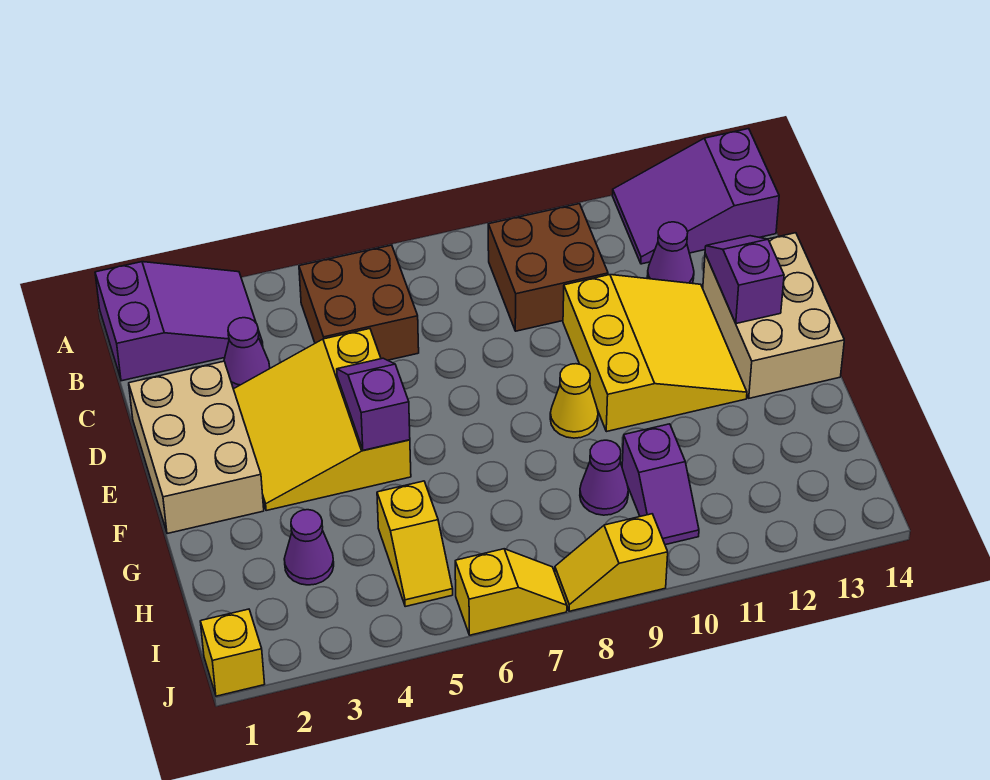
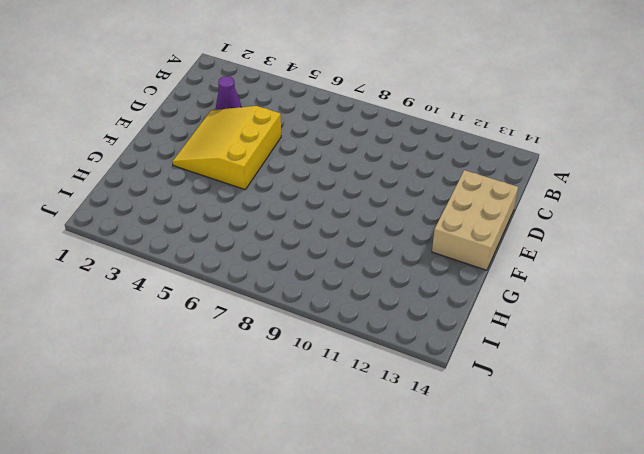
none -> purple slope A1:B3 level 1 top 1
none -> purple slope A12:B14 level 1 top 14
none -> brown brick B5:C6 level 1

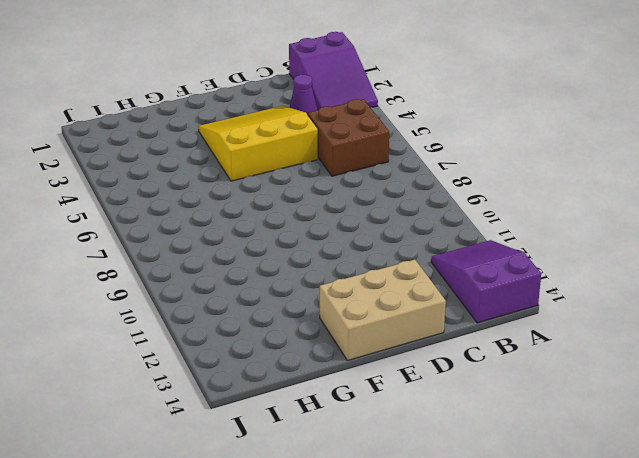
none -> brown brick B9:C10 level 1
none -> purple cone C12 level 1
none -> tan brick D1:F2 level 1

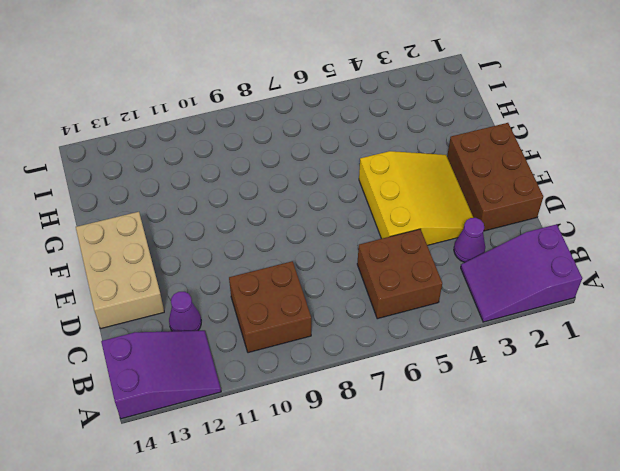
brown brick D1:F2 level 1 -> tan brick D1:F2 level 1
none -> yellow slope D10:F12 level 1 top 10
none -> yellow cone F9 level 1
none -> purple cone H3 level 1

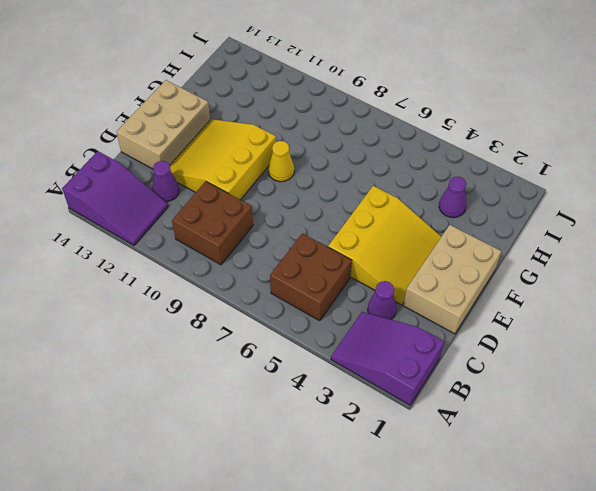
none -> yellow slope H5:I5 level 1 top H
none -> purple cone H9 level 1
none -> purple slope H10:I10 level 1 top H

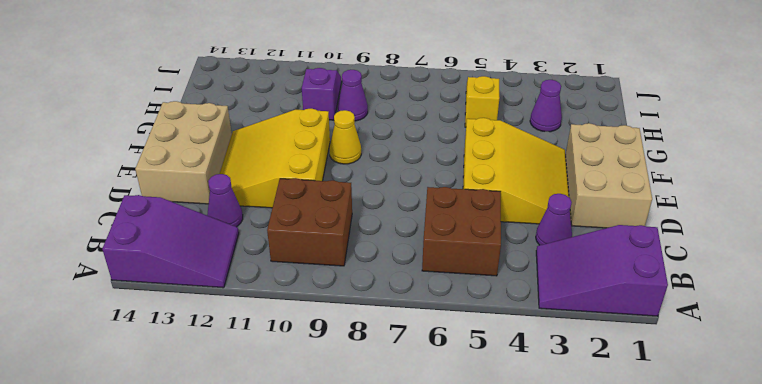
none -> yellow brick J1 level 1
none -> yellow slope J6:J7 level 1 top 6
none -> yellow slope J8:J9 level 1 top 9

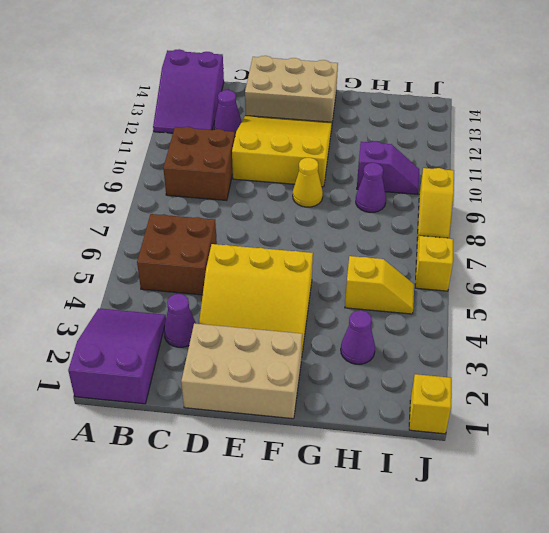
none -> purple slope D13:E13 level 2 top E
none -> purple slope E5:F5 level 2 top F

